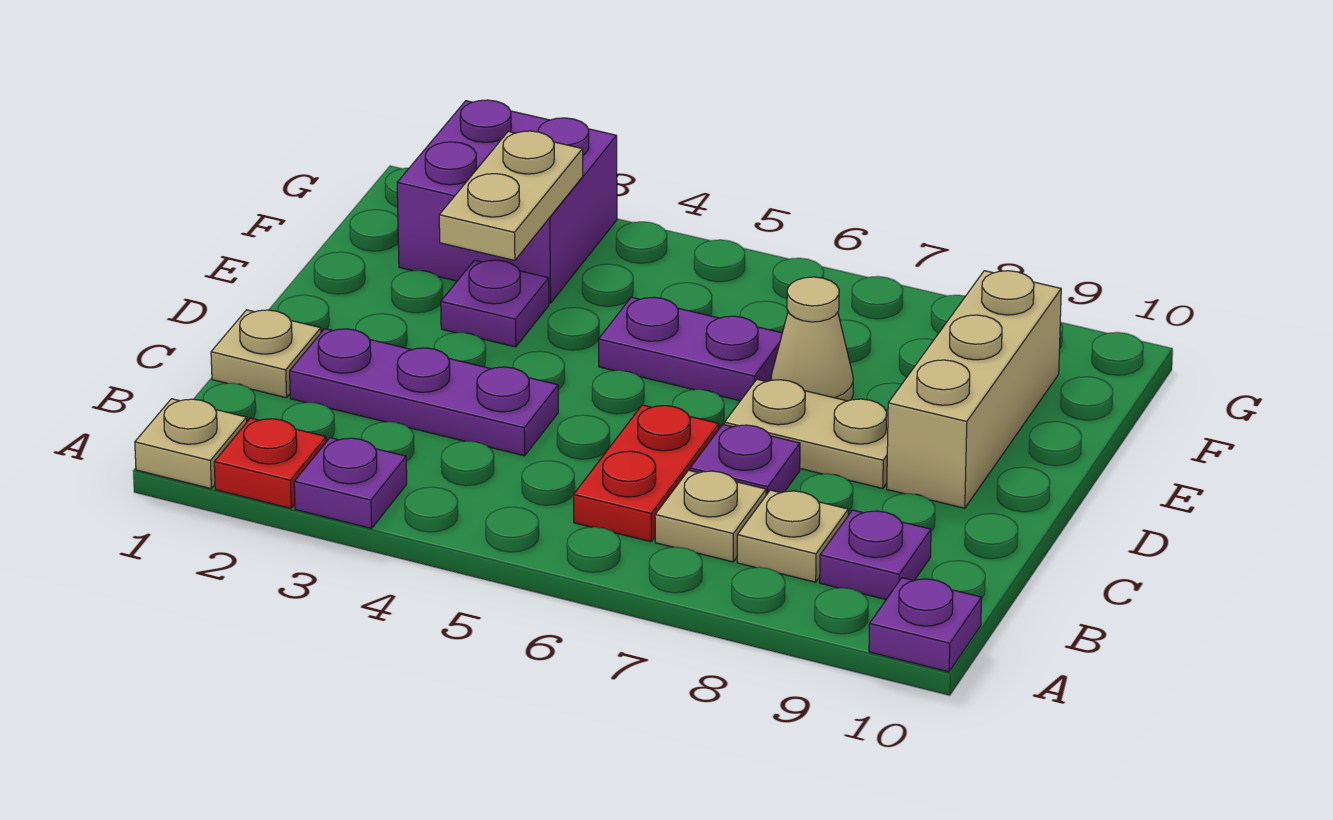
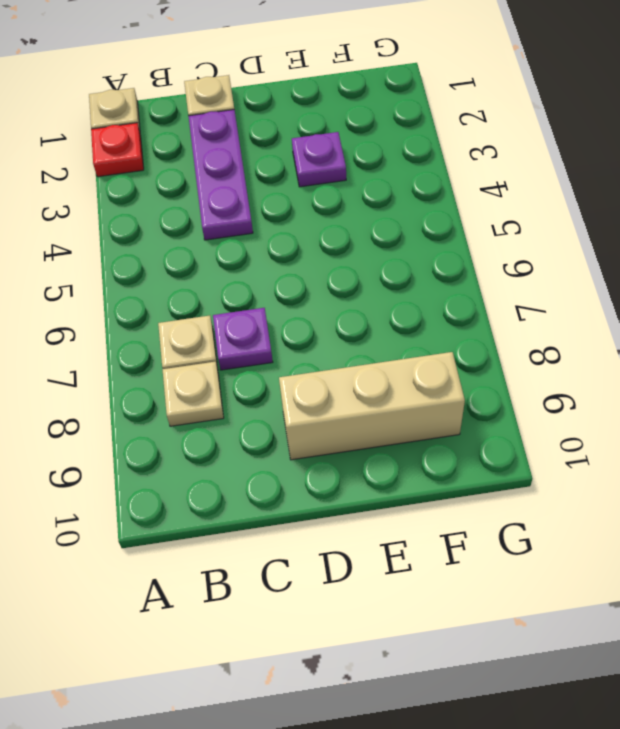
none -> purple plate A3 level 1
none -> purple plate A10 level 1
none -> red plate B6:C6 level 1

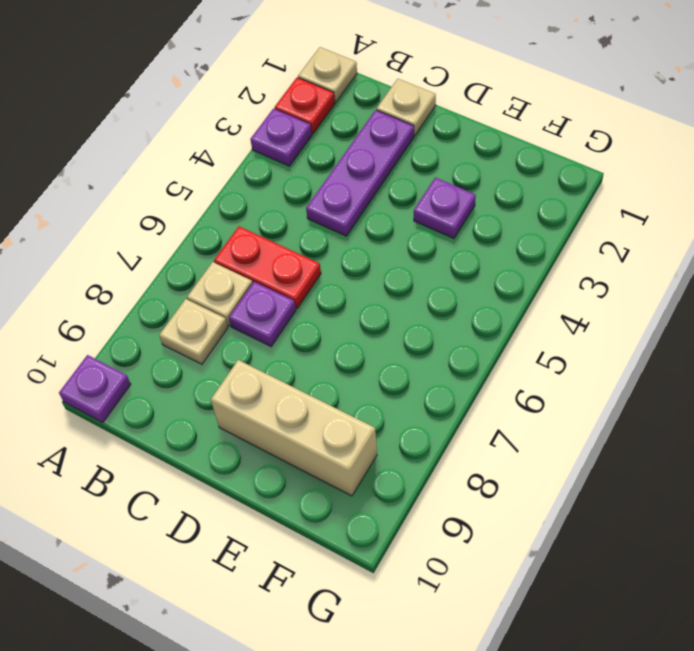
none -> purple plate B9 level 1
none -> tan plate D7:D8 level 1
none -> purple plate E5:E6 level 1

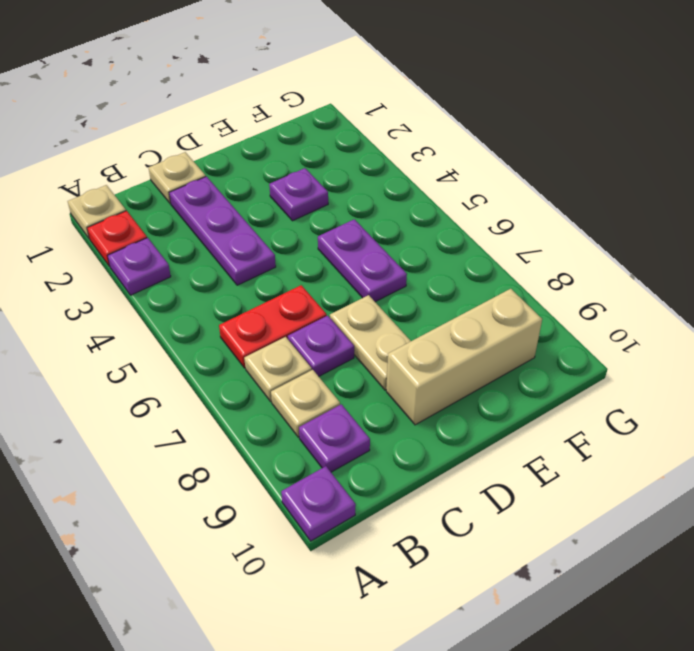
none -> tan cone E7 level 1
none -> purple brick F2:G3 level 1
none -> tan plate E3:F3 level 2

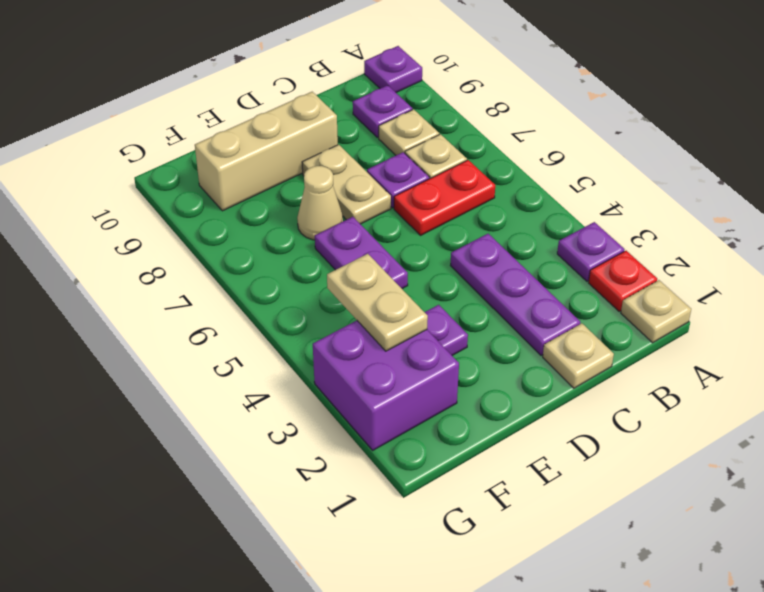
tan plate F3:F4 level 2 -> tan plate E3:F3 level 2

